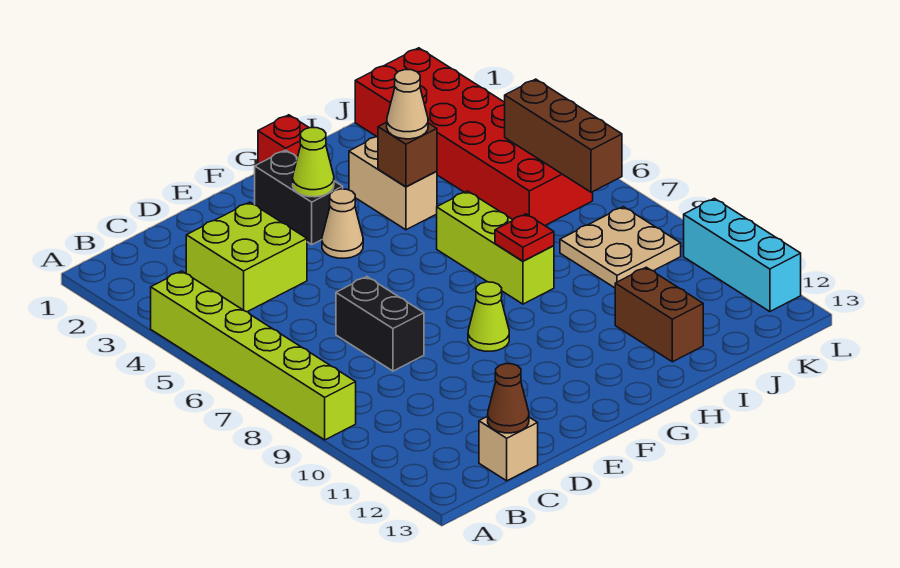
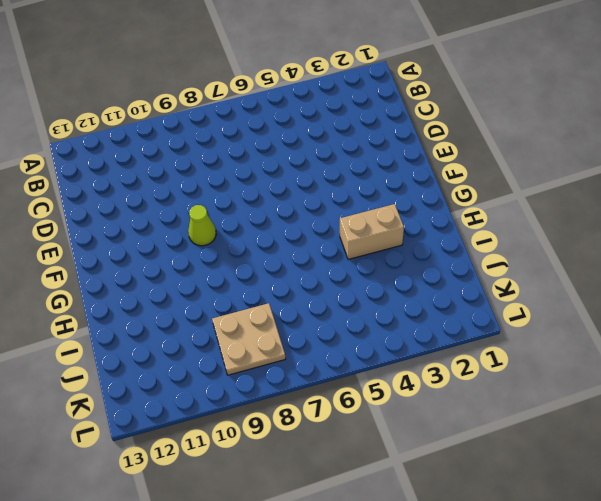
none -> lime brick A4:A9 level 1
none -> lime brick C3:D4 level 1
none -> tan brick C13 level 1

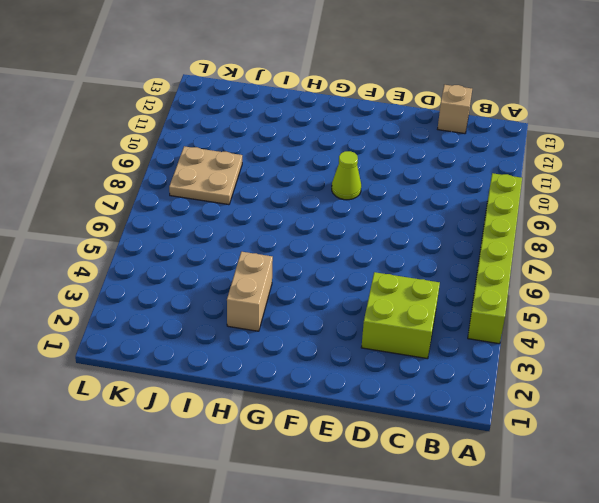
none -> black brick D7:D8 level 1
none -> black brick F2:F3 level 1
none -> tan cone F4 level 1

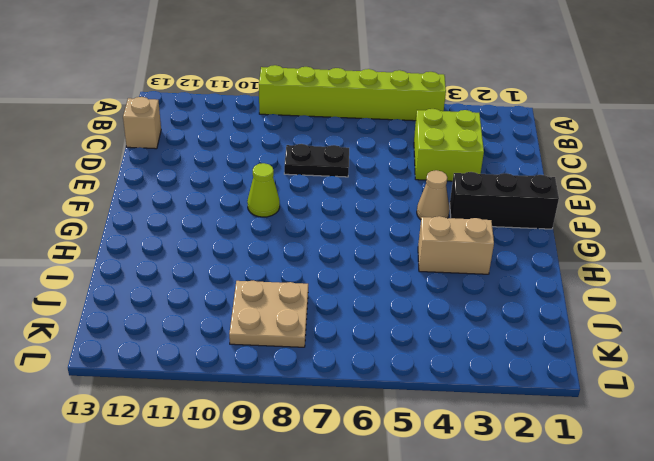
black plate D7:D8 level 1 -> black brick D7:D8 level 1
black brick F1:F3 level 1 -> black brick F2:F3 level 1
none -> red brick G1 level 1
none -> lime brick H6:H8 level 1
none -> brown brick I11:I12 level 1

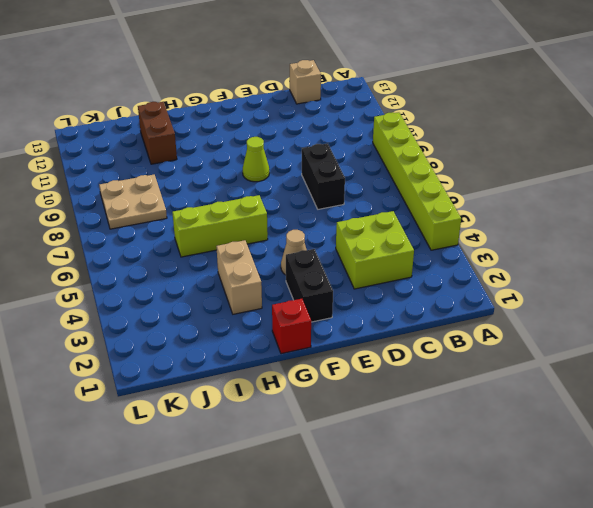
lime brick G6:I6 level 1 -> lime brick H6:H8 level 1
none -> red brick J1:K6 level 1
none -> cyan brick L10:L12 level 1
none -> brown cone C13 level 2

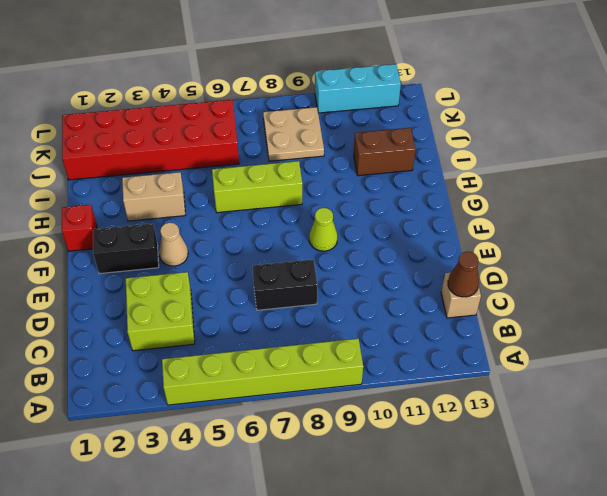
none -> lime cone F3 level 2
none -> brown brick H4 level 2
none -> red plate H8 level 2

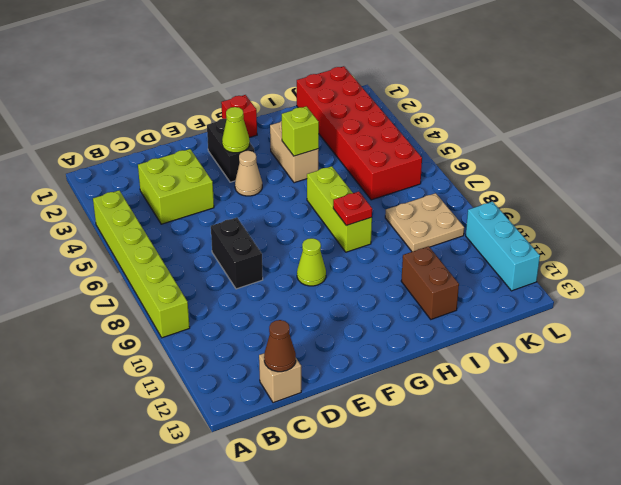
lime brick H4 level 2 -> brown brick H4 level 2
none -> brown brick K5:K7 level 2
none -> tan cone H4 level 3

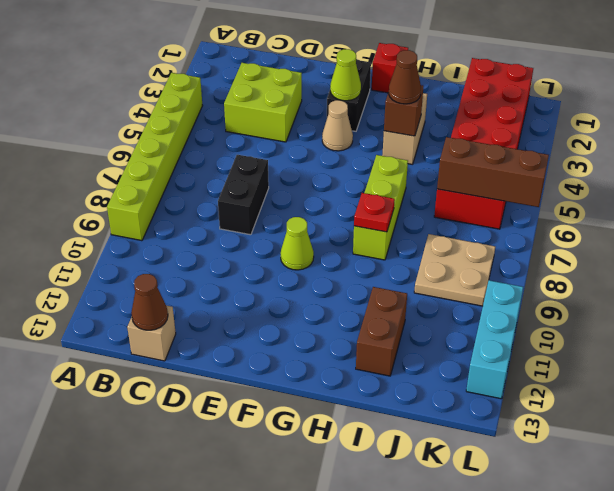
brown cone H4 level 3 -> tan cone H4 level 3
brown brick J6:L6 level 2 -> brown brick K5:K7 level 2

